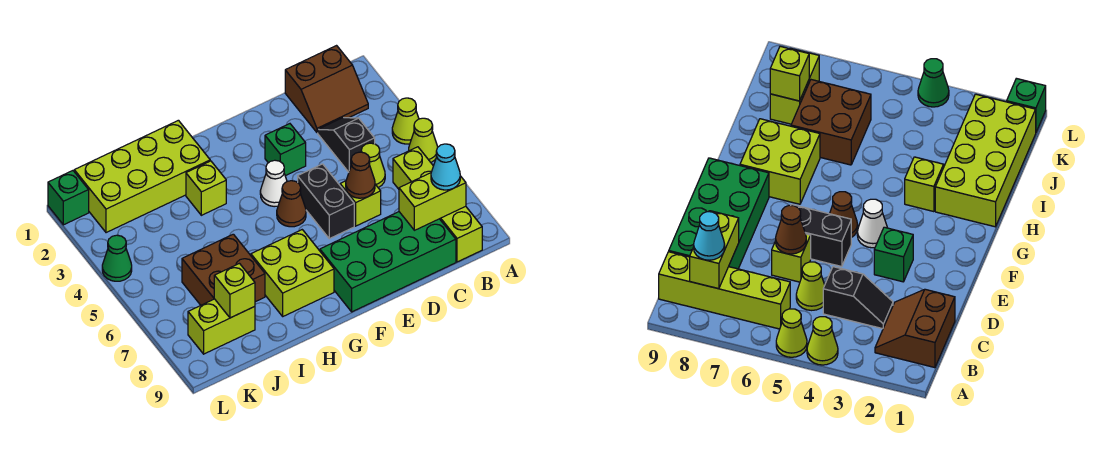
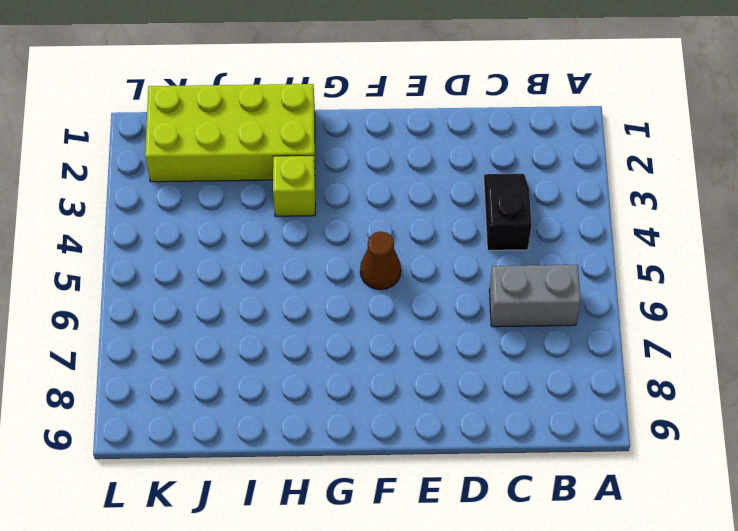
grey brick B6:C6 level 1 -> lime brick B6:B9 level 1
none -> lime cone A4 level 1
none -> lime cone A5 level 1
none -> brown slope B1:C2 level 1 top 1

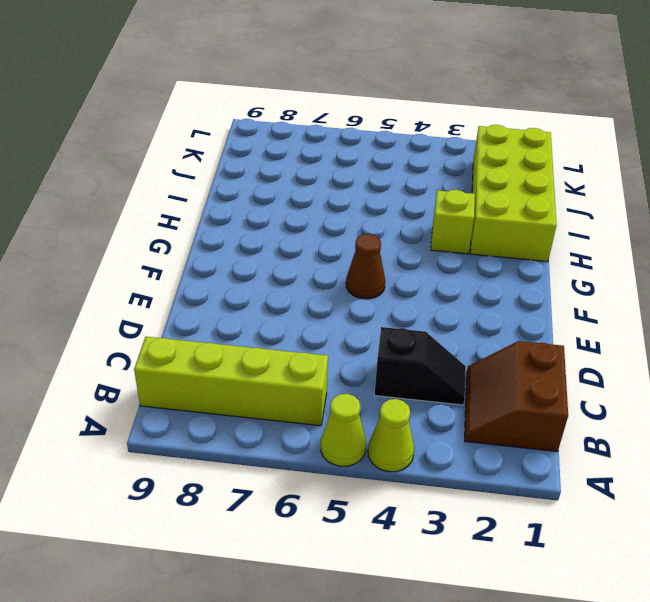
none -> lime cone C5 level 1
none -> green brick C8:F9 level 1
none -> lime brick D6 level 1

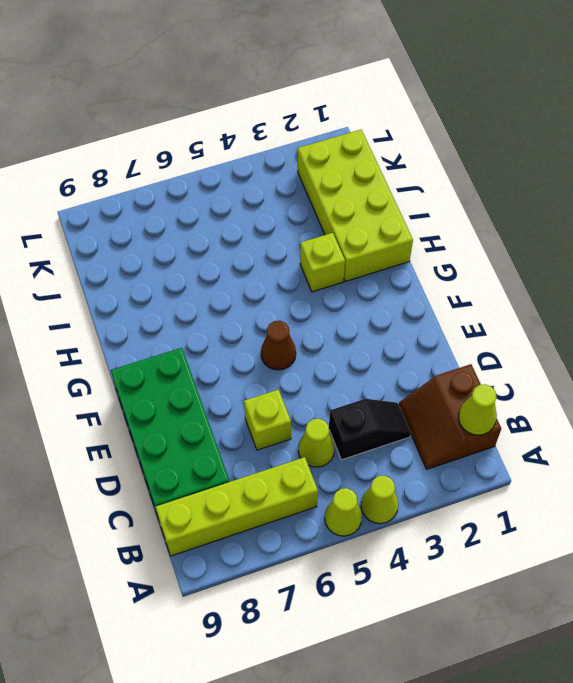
lime cone B1 level 2 -> none
none -> green brick E3 level 1
none -> black brick E5:E6 level 1
none -> white cone F4 level 1

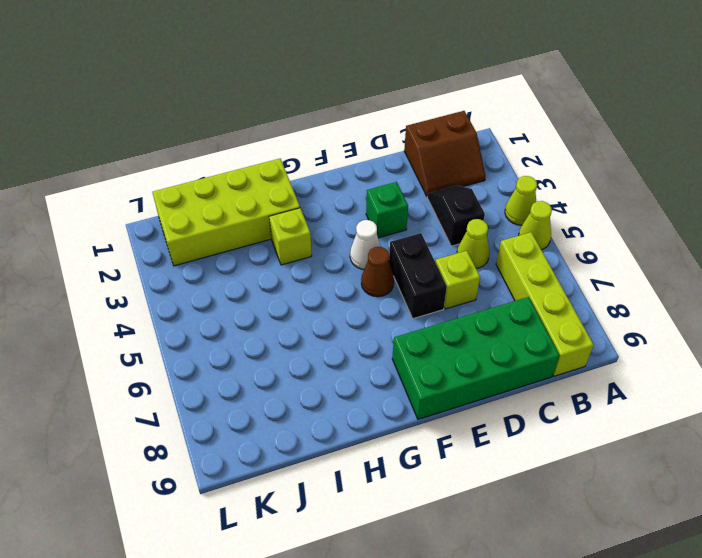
none -> lime brick G7:H8 level 1
none -> brown brick I6:J7 level 1
none -> lime brick J8:K8 level 1

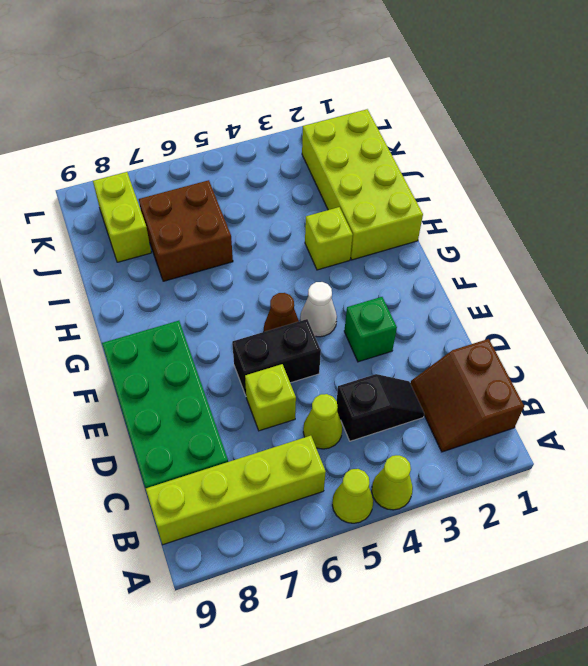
none -> lime brick G7:H8 level 1
none -> green brick L1 level 1
none -> green cone L4 level 1

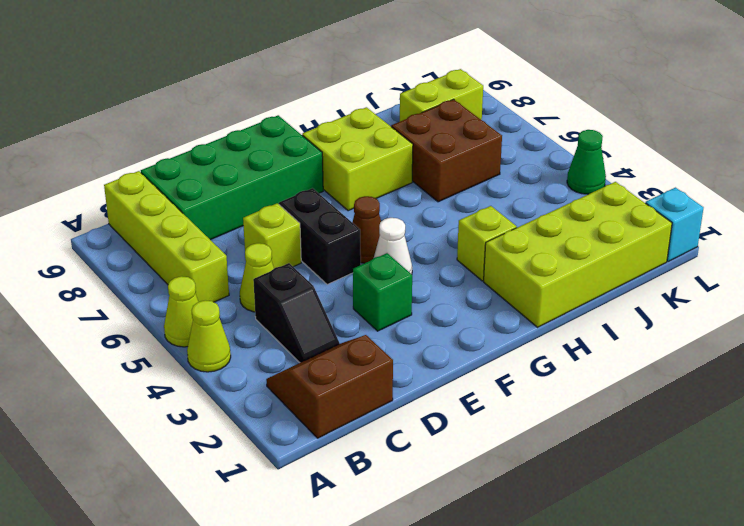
cyan brick L1 level 1 -> green brick L1 level 1
none -> lime brick B8:C8 level 2
none -> brown cone D6 level 2
none -> lime brick J8 level 2

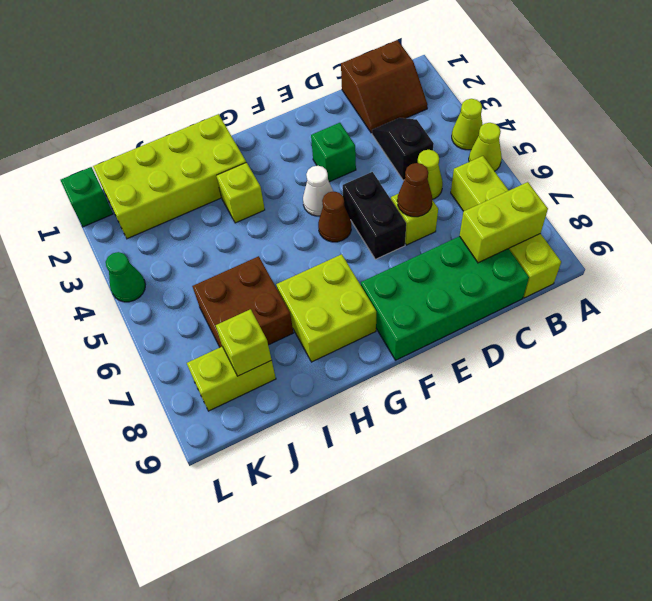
none -> cyan cone B8 level 3

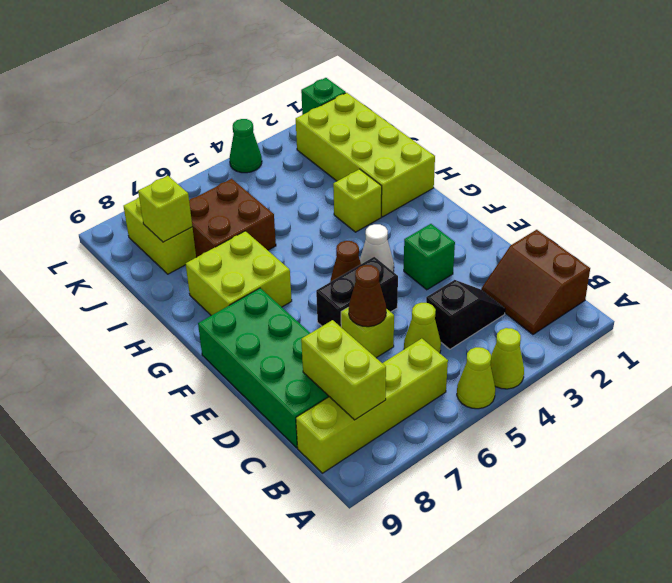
none -> cyan cone B8 level 3

